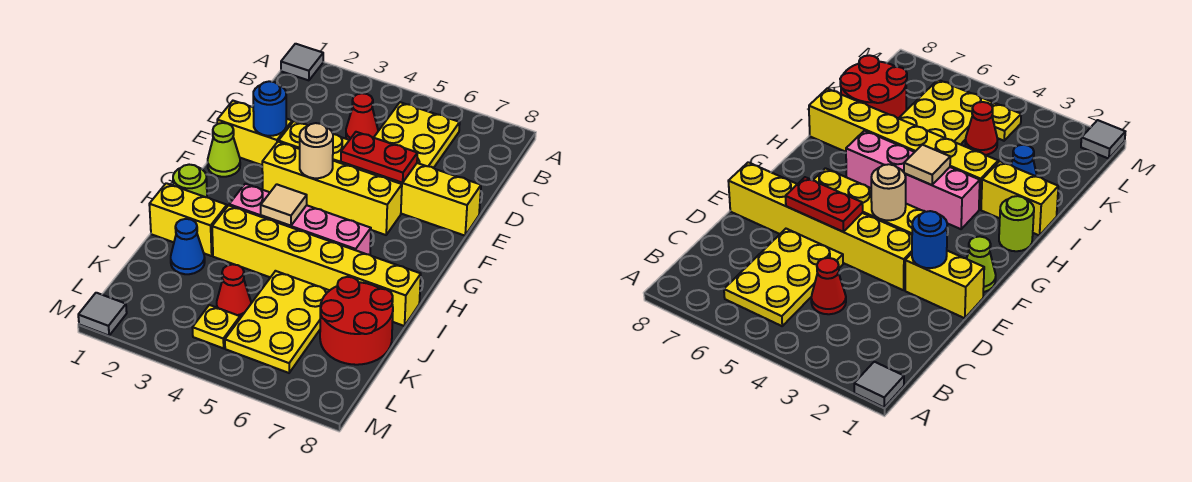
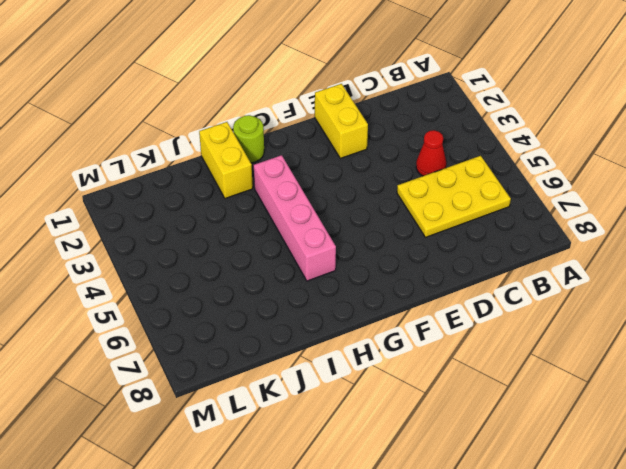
none -> grey tile A1 level 1
none -> yellow brick E3:E8 level 1
none -> lime cone F1 level 1

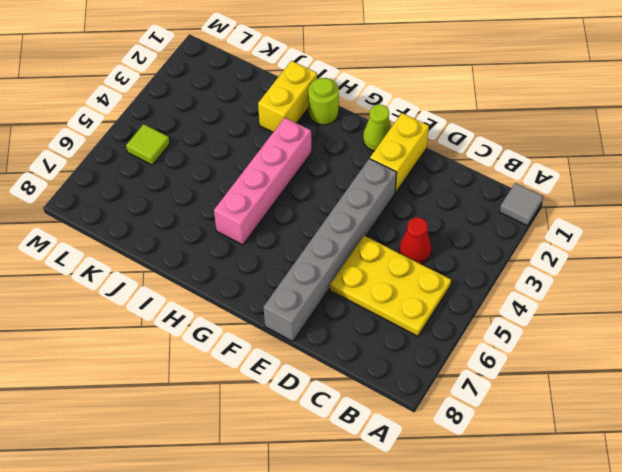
grey brick E3:E8 level 1 -> yellow brick E3:E8 level 1
lime tile L5 level 1 -> yellow plate J5:L6 level 1
none -> yellow brick F3:F6 level 1
none -> yellow brick I3:I8 level 1
none -> blue cone J2 level 1

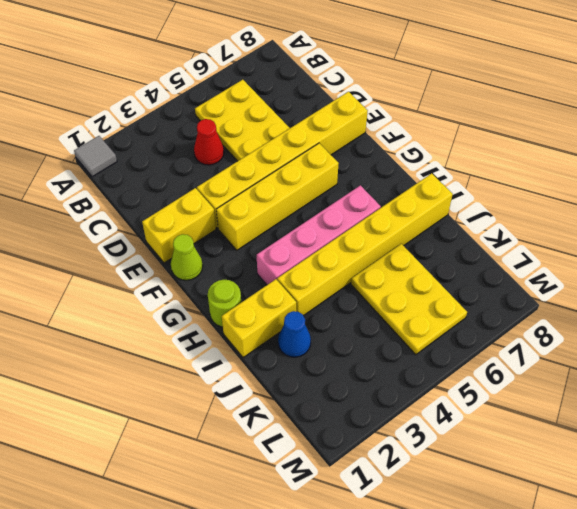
none -> red round brick J7:K8 level 1
none -> red cone K4 level 1
none -> yellow plate L4 level 1

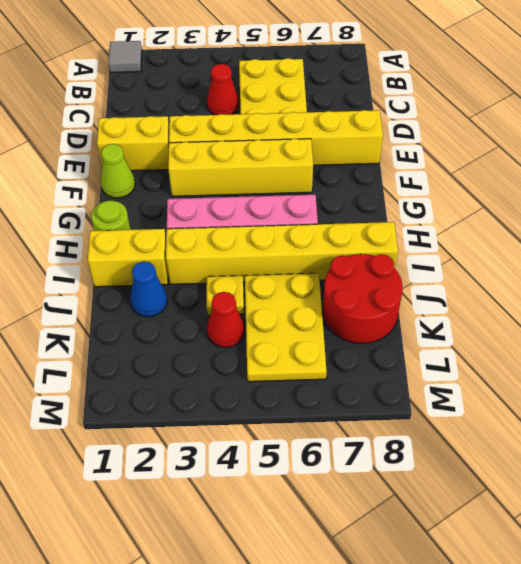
yellow plate J4 level 1 -> yellow plate L4 level 1
none -> grey tile M1 level 1
none -> blue round brick E2 level 2
none -> red plate E5:E6 level 2

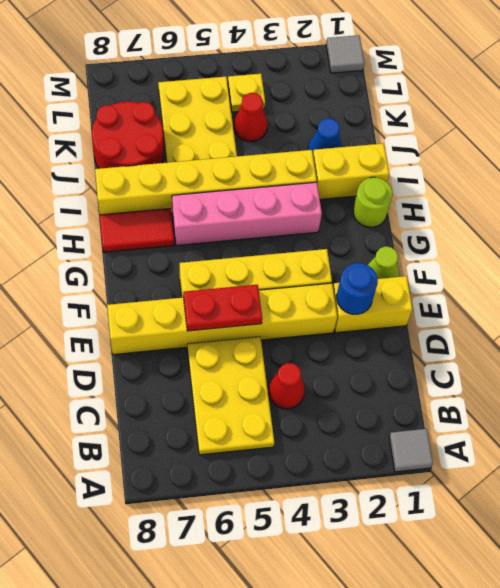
red tile H7:H8 level 1 -> none
none -> tan round brick F4 level 2
none -> tan tile H4 level 2

